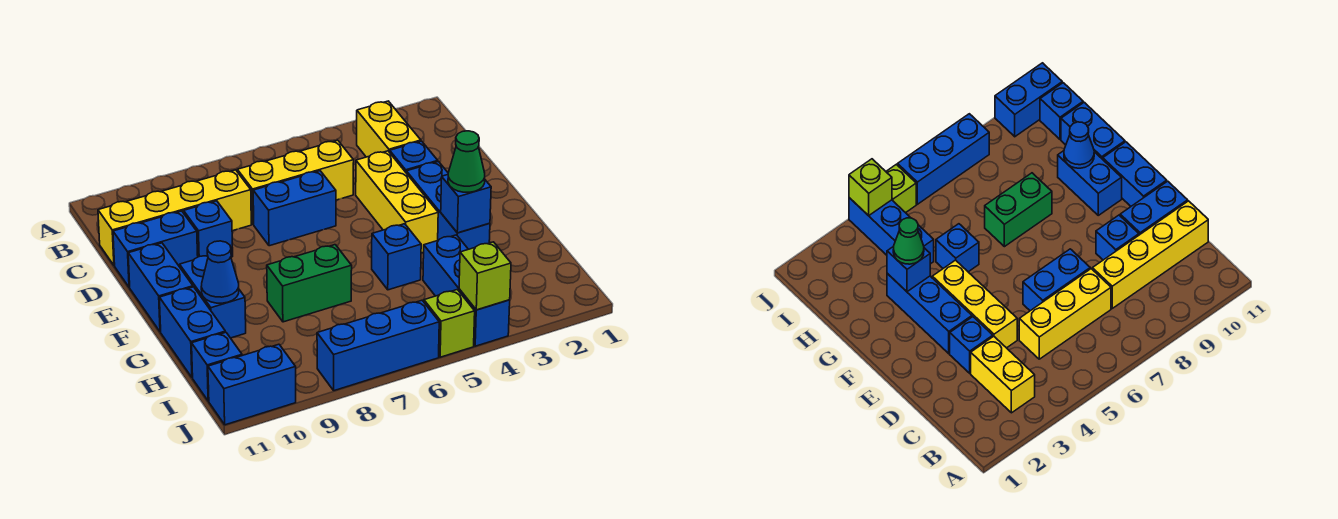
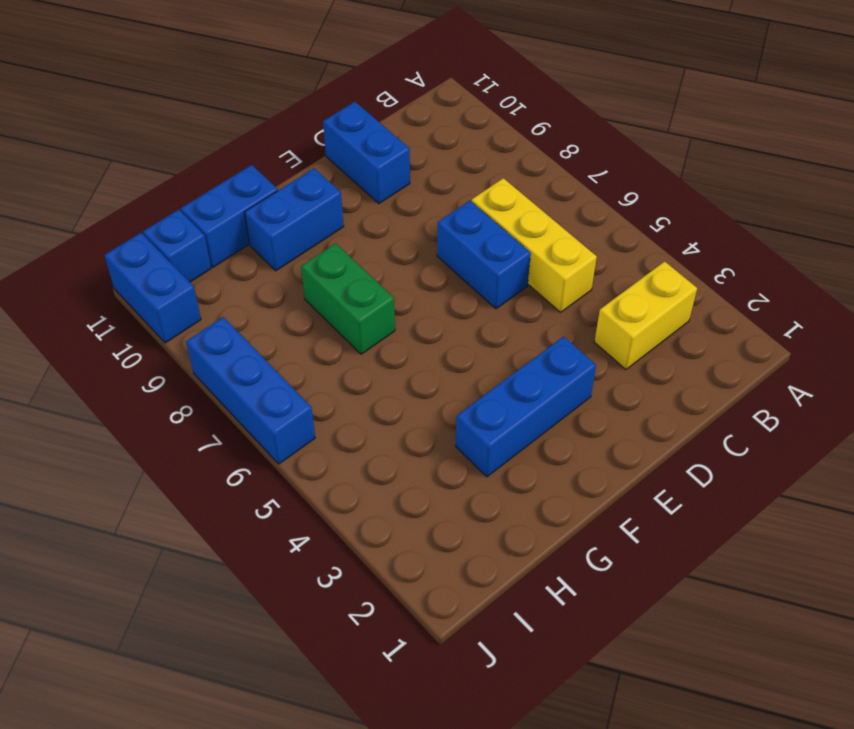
none -> yellow brick C8:C11 level 1
none -> blue brick D3 level 1
none -> yellow brick D4:F4 level 1

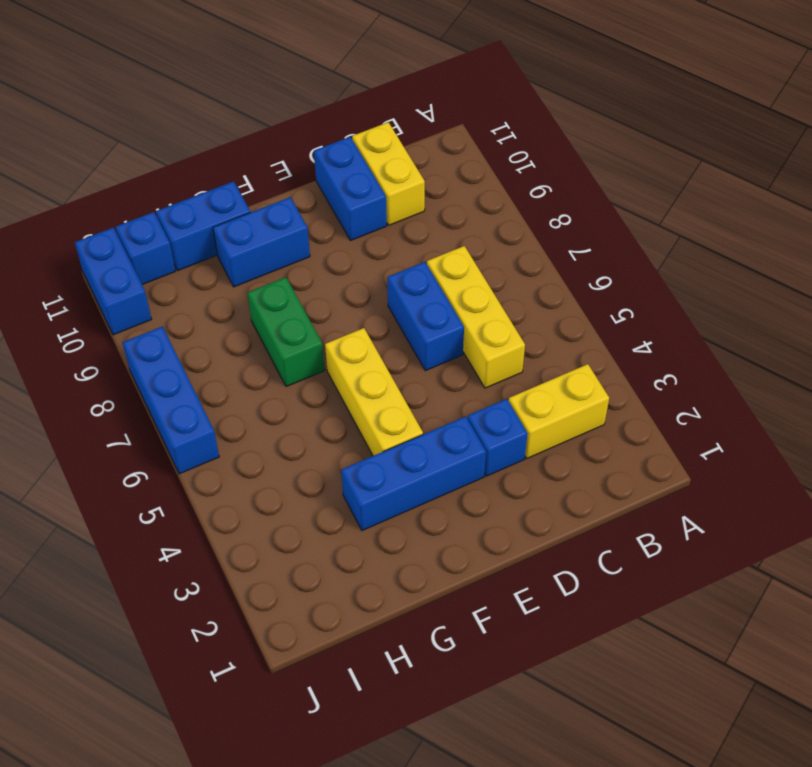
yellow brick C10:C11 level 1 -> yellow brick C8:C11 level 1
yellow brick F4:F6 level 1 -> yellow brick D4:F4 level 1
none -> blue brick D9 level 1
none -> blue brick E11:F11 level 1
none -> blue brick G5 level 1

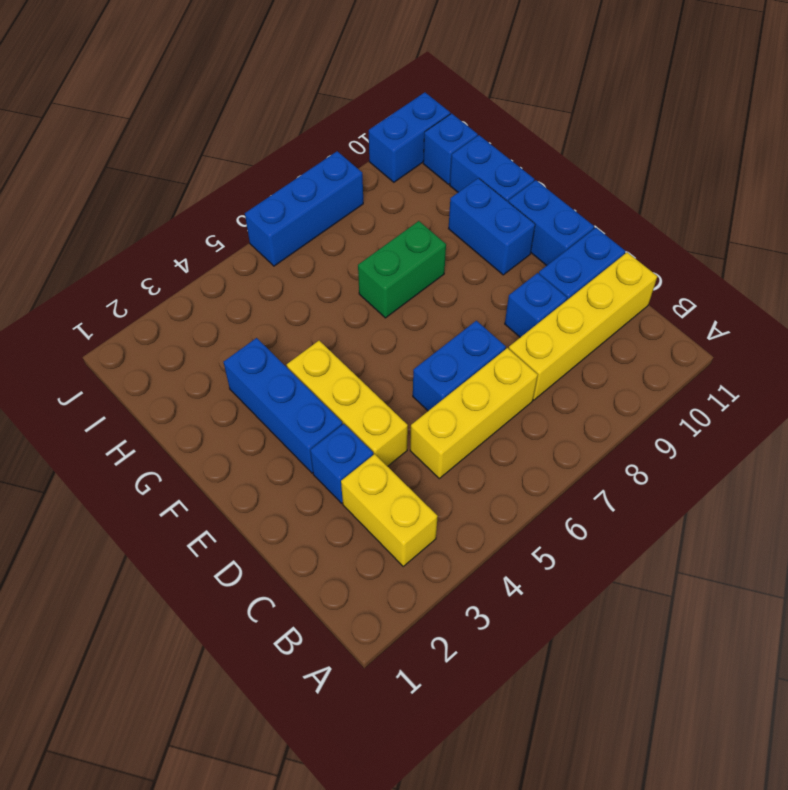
none -> blue brick G5 level 1
none -> blue brick H4:J4 level 1
none -> lime brick J5 level 1

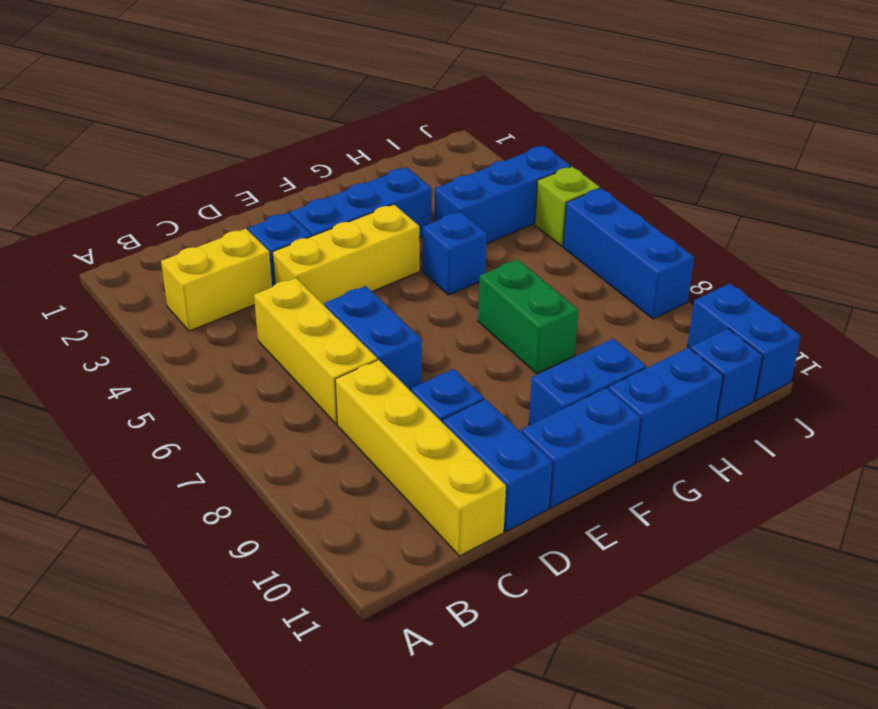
none -> blue brick G3 level 2
none -> blue cone G10 level 2
none -> lime brick J4 level 2

